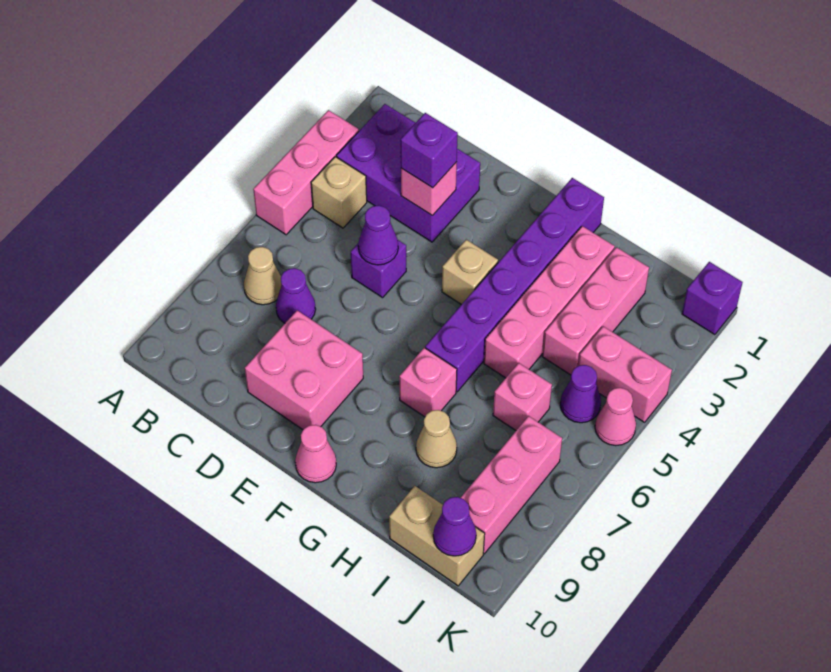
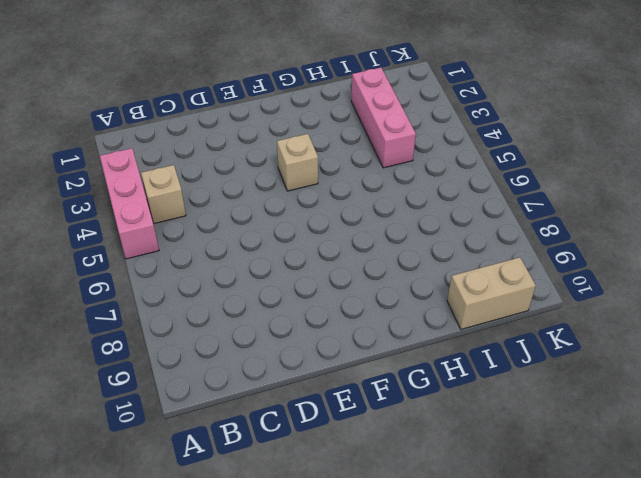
none -> purple brick B2:D3 level 1
none -> tan cone B7 level 1
none -> purple cone C7 level 1

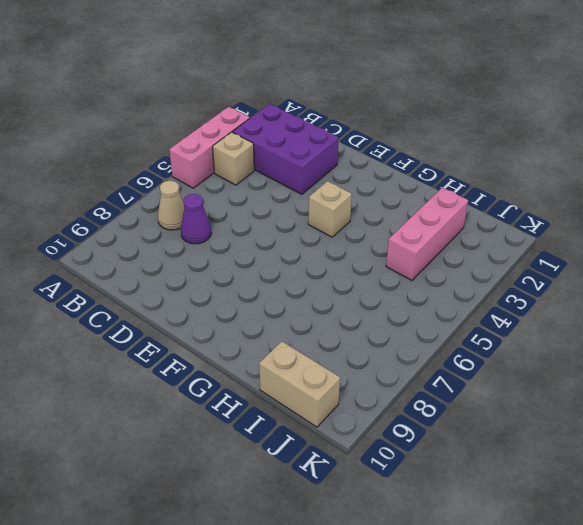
none -> purple brick D5 level 1
none -> pink brick D8:E9 level 1
none -> pink cone F10 level 1

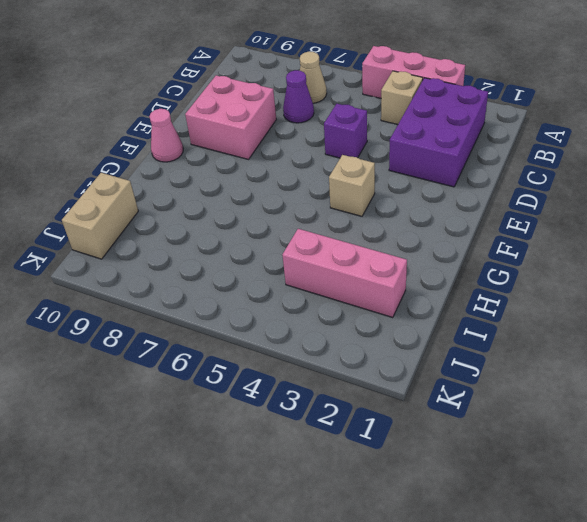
none -> purple brick G1:G6 level 1
none -> pink brick G7 level 1
none -> pink brick H2:H5 level 1

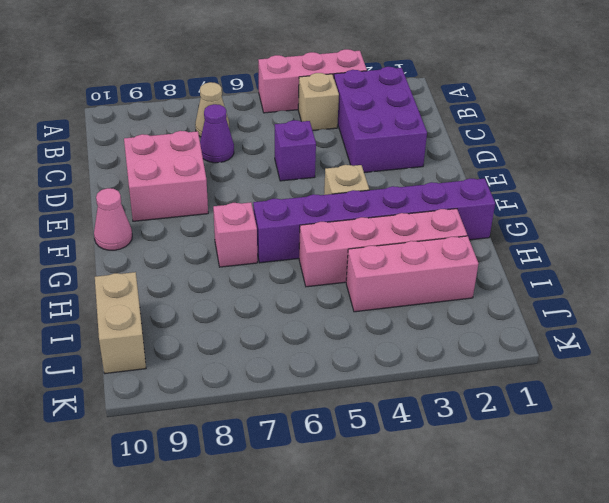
none -> tan cone H8 level 1
none -> pink brick I6 level 1
none -> pink brick J4:K4 level 1

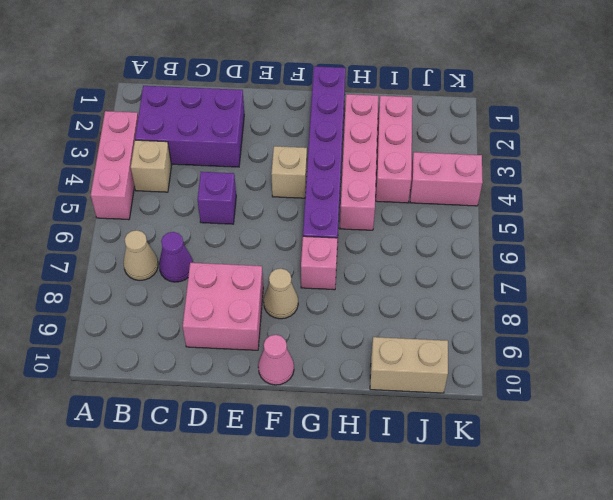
tan cone F8 level 1 -> tan cone H8 level 1
none -> pink brick I6 level 1
none -> purple cone J5 level 1
none -> pink brick J7:J9 level 1

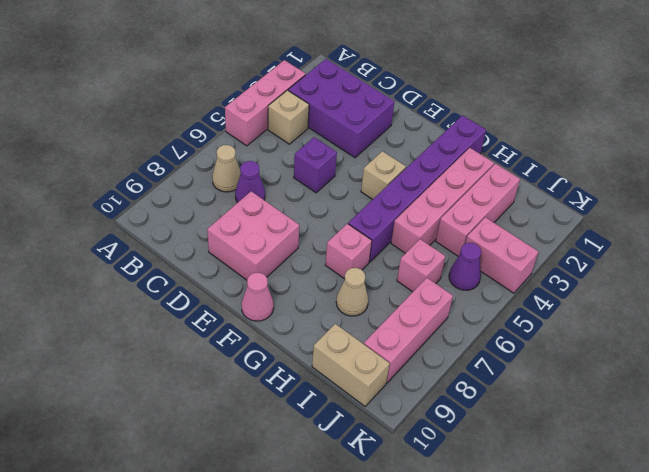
none -> purple brick K1 level 1
none -> pink cone K5 level 1
none -> pink brick D3 level 2

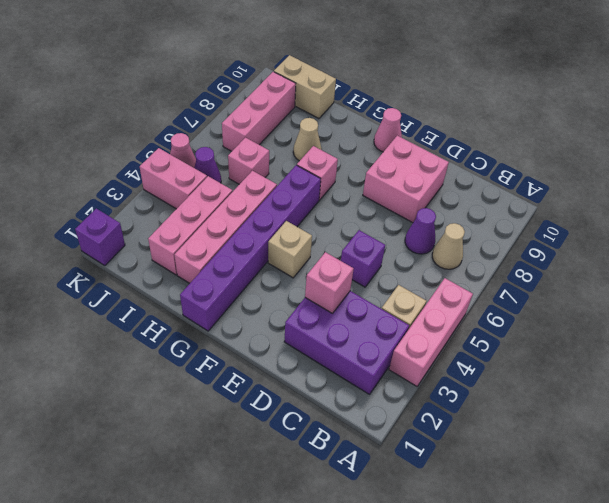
none -> purple cone D5 level 2
none -> purple cone J10 level 2
none -> purple brick D3 level 3

